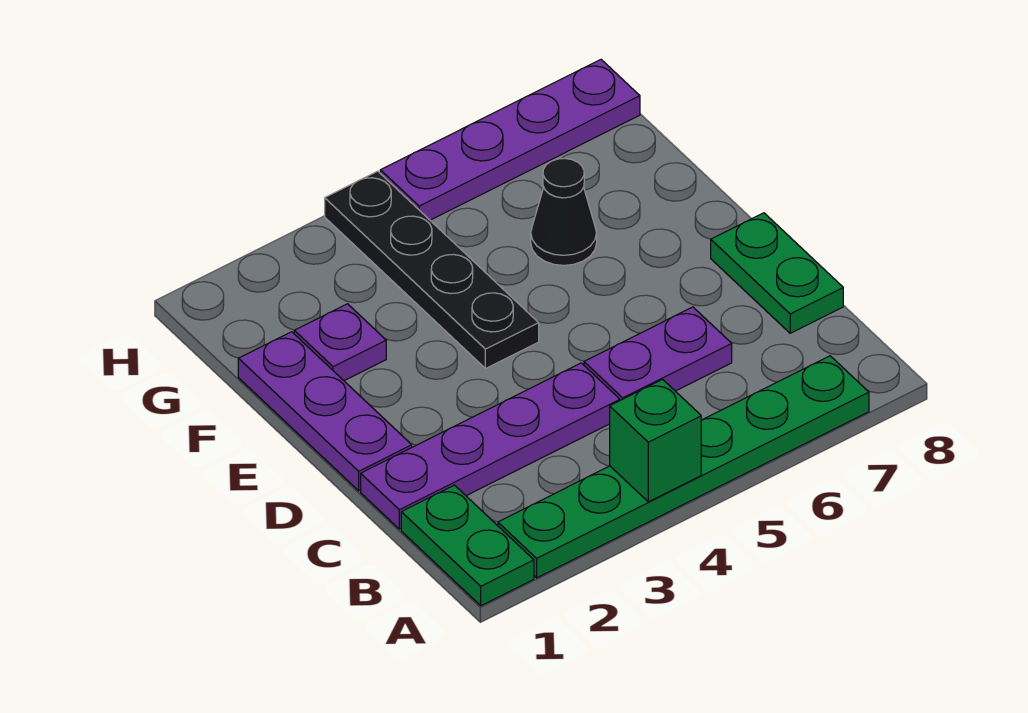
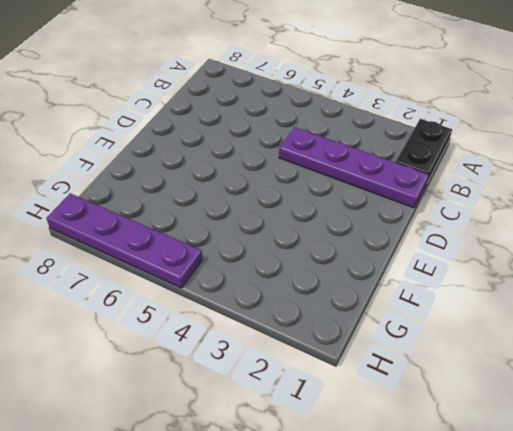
black plate A1:B1 level 1 -> green plate A1:B1 level 1
none -> green plate A2:A7 level 1
none -> purple plate C5:C6 level 1

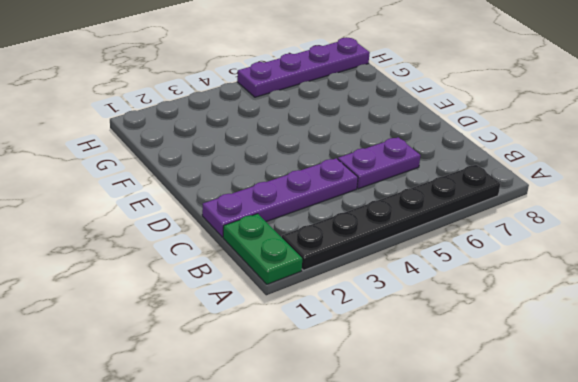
black plate A2:A7 level 1 -> green plate A2:A7 level 1
none -> green plate C8:D8 level 1
none -> purple plate D1:F1 level 1

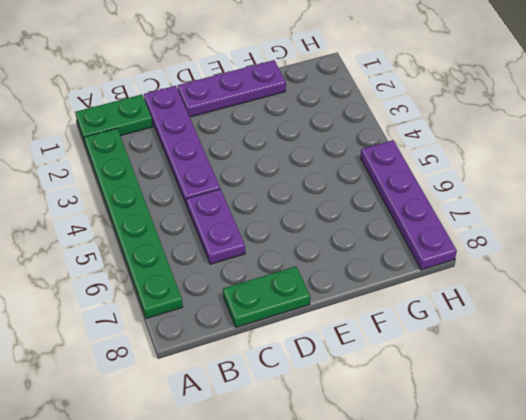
none -> black plate E4:H4 level 1
none -> purple plate F2 level 1

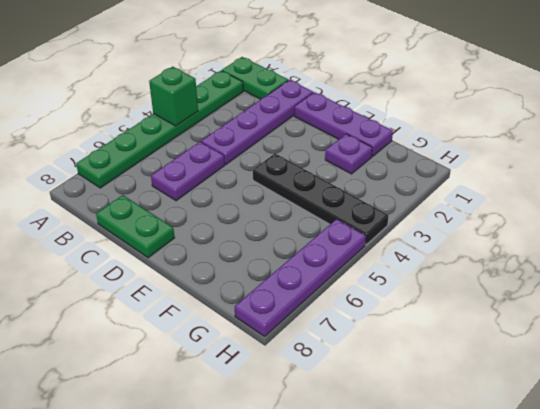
none -> black cone F6 level 1

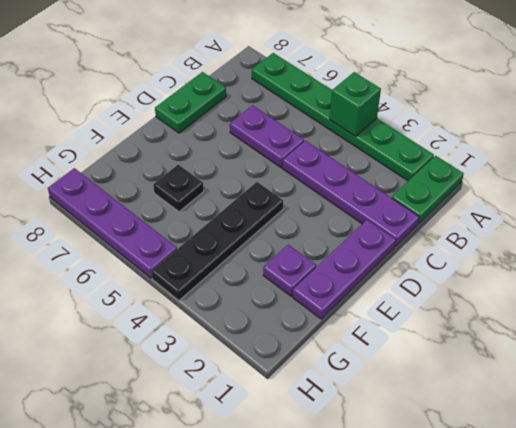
black plate F6 level 1 -> black cone F6 level 1

